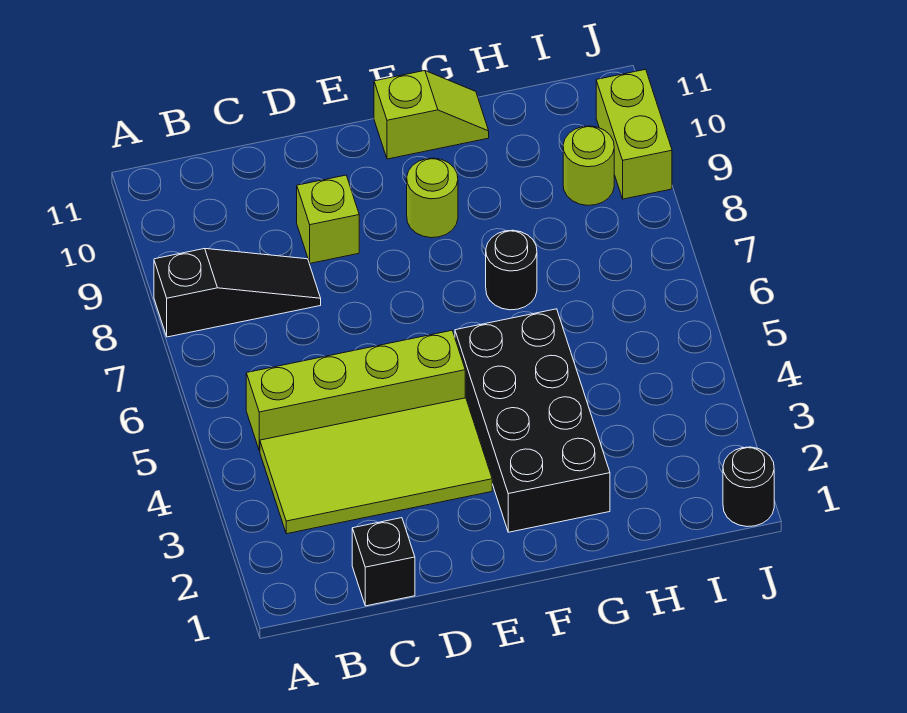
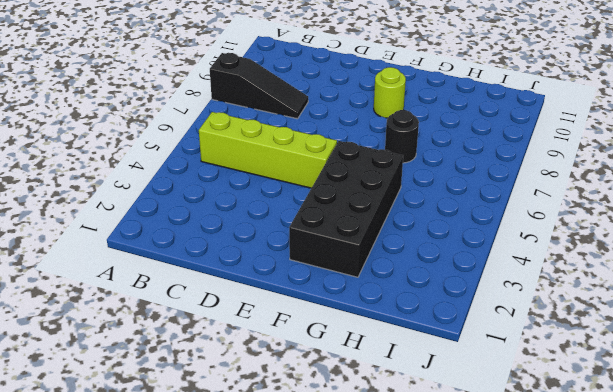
none -> lime tile B3:E4 level 1
none -> black brick C1 level 1
none -> lime brick D9 level 1

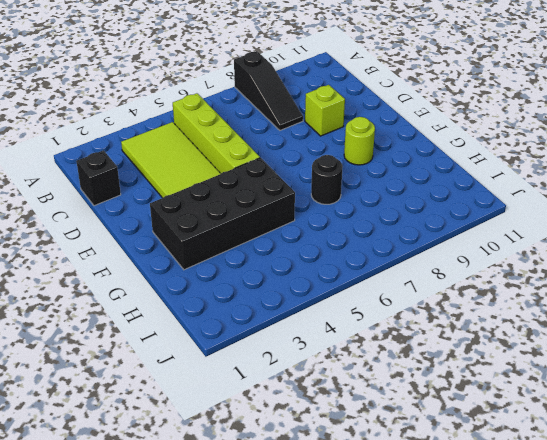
none -> lime slope F11:G11 level 1 top F
none -> lime round brick I9 level 1
none -> black round brick J1 level 1

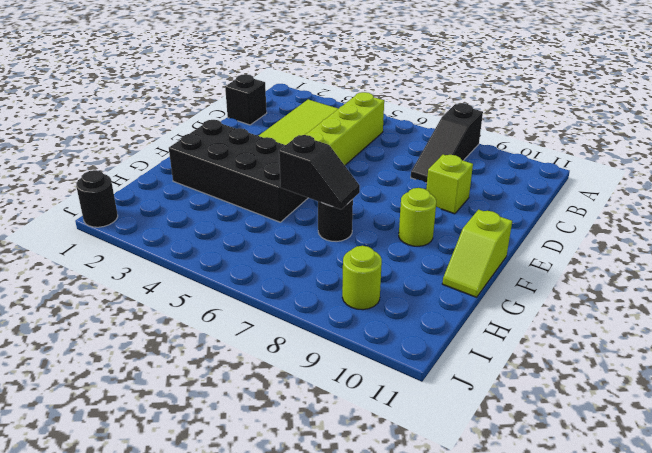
black slope G6:G7 level 2 top 6 -> none
none -> lime brick J9:J10 level 1

